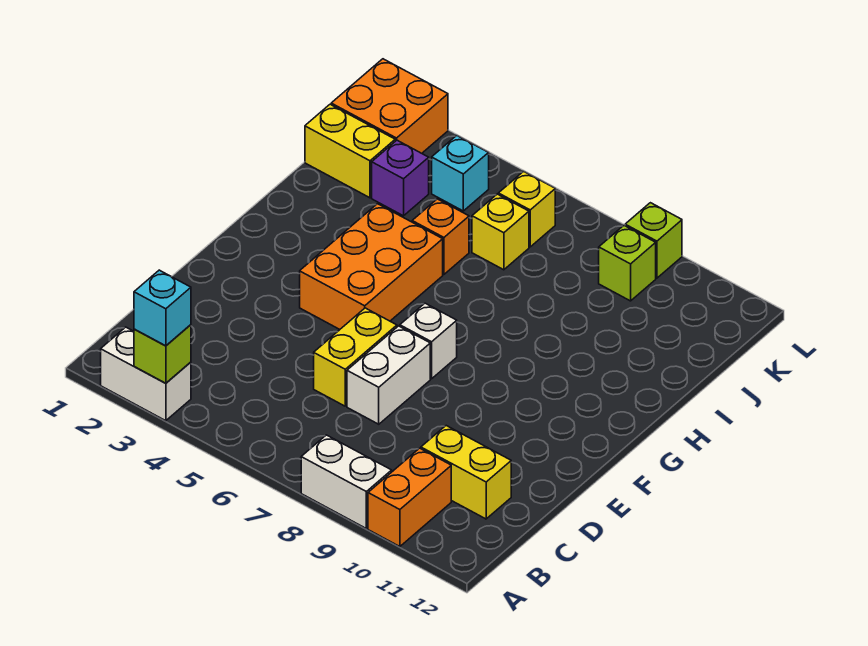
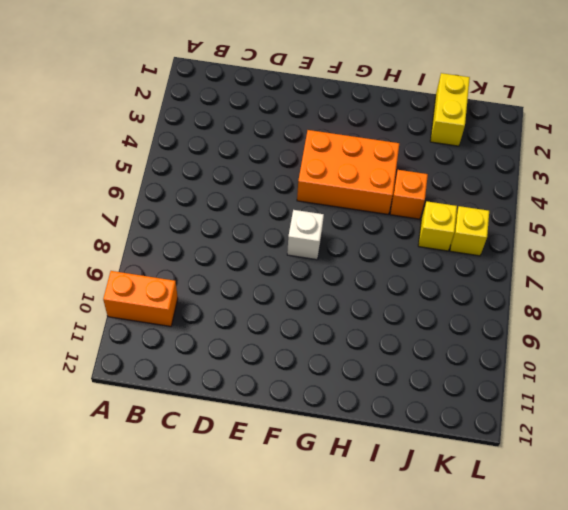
none -> white brick A2:A3 level 1
none -> white brick A8:A9 level 1
none -> yellow brick C10:C11 level 1

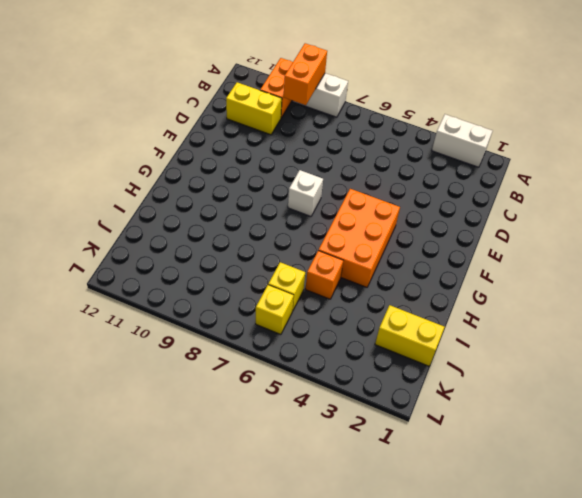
orange brick A9:B9 level 2 -> none
none -> yellow brick D6:E6 level 1
none -> white brick D7:E7 level 1
none -> purple brick J3 level 1

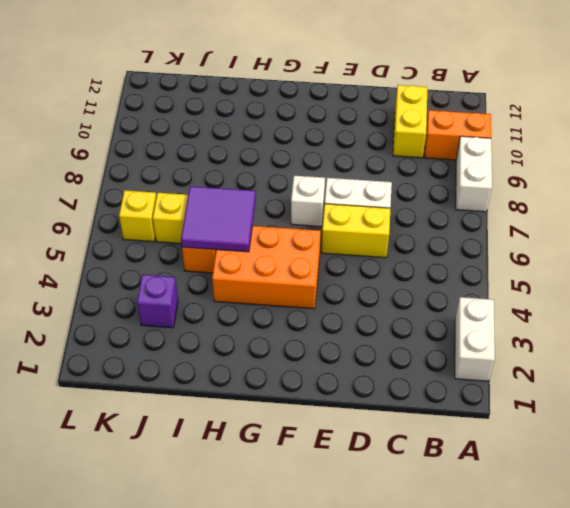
purple tile H5:I6 level 2 -> none
none -> yellow brick J1:J2 level 1
none -> orange brick K1:L2 level 1
none -> cyan brick K4 level 1

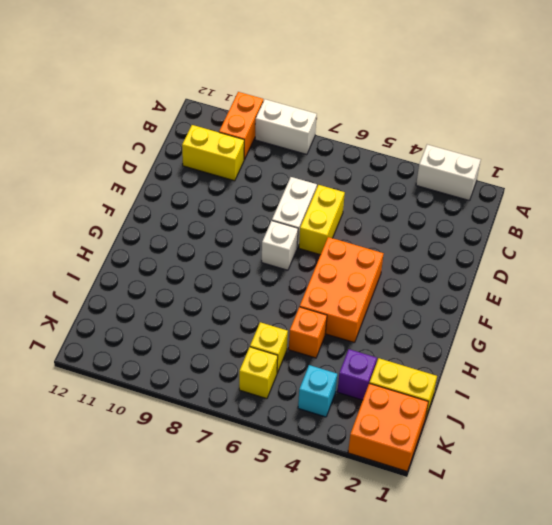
none -> lime brick K9 level 1
none -> lime brick L9 level 1
none -> lime brick A3 level 2

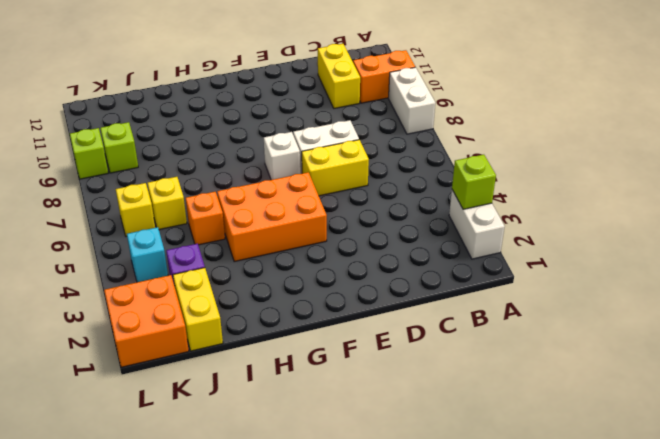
none -> cyan brick A3 level 3

